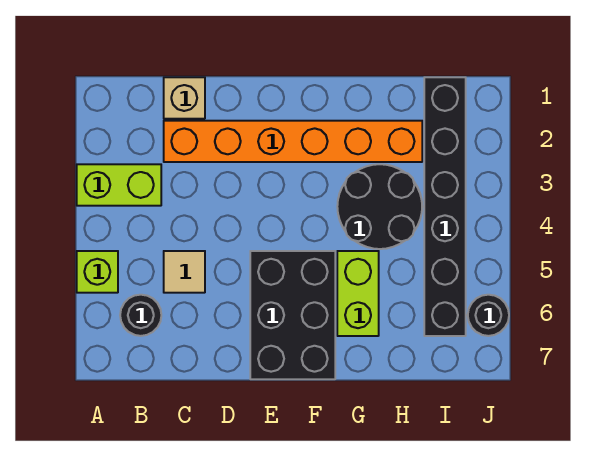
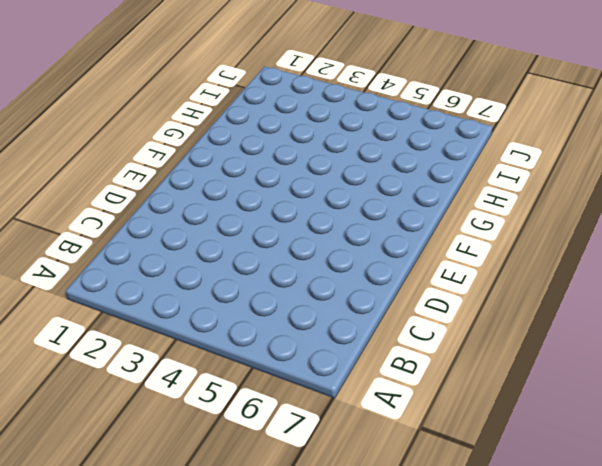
none -> lime brick A3:B3 level 1
none -> lime brick A5 level 1

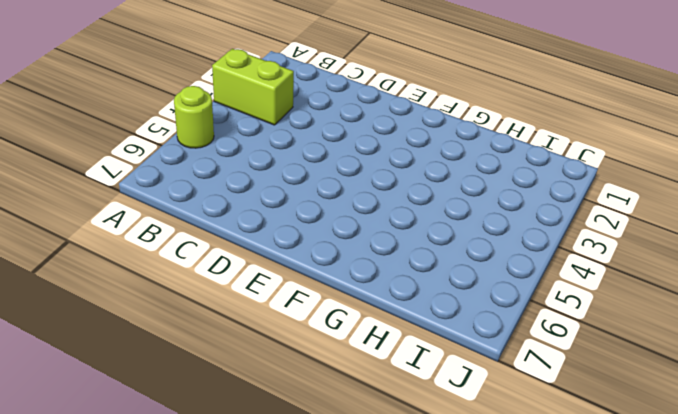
lime round brick A5 level 1 -> lime brick A5 level 1
none -> black round brick B6 level 1
none -> tan brick C1 level 1

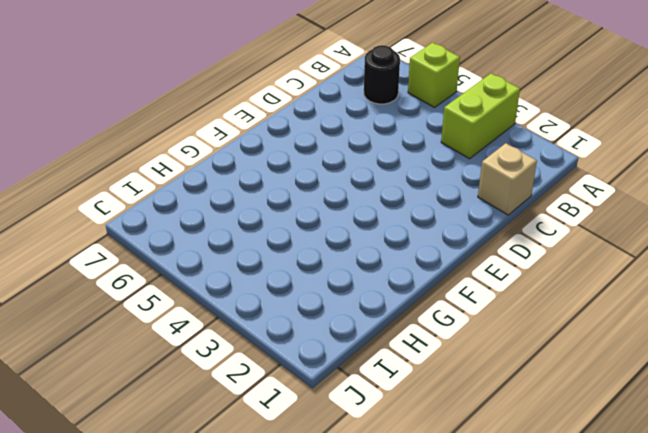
none -> orange brick C2:H2 level 1
none -> tan tile C5 level 1

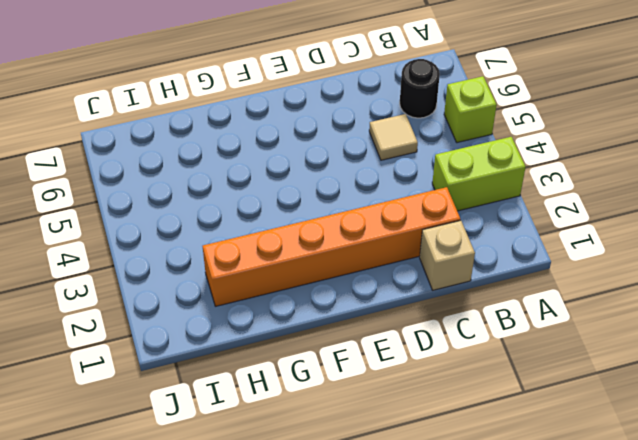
none -> black brick E5:F7 level 1
none -> black round brick G3:H4 level 1

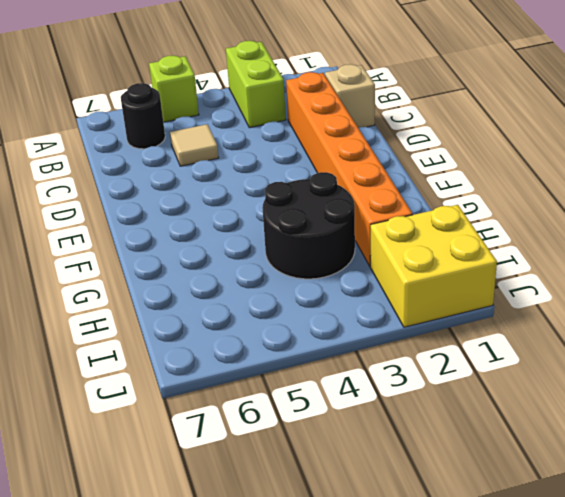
yellow brick I1:J2 level 1 -> black brick I1:I6 level 1
none -> black brick E5:F7 level 1
none -> lime brick G5:G6 level 1

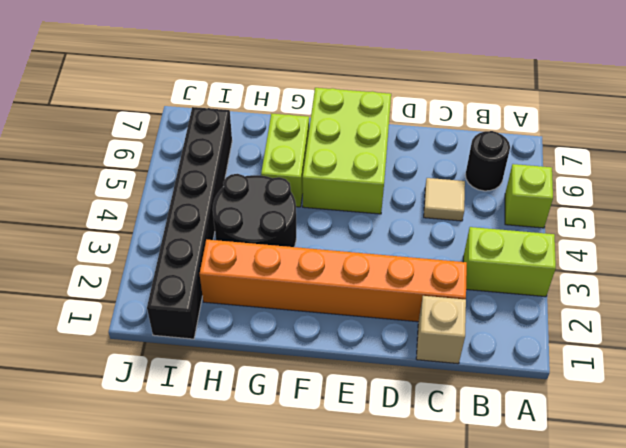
lime brick E5:F7 level 1 -> black brick E5:F7 level 1
none -> black round brick J6 level 1

